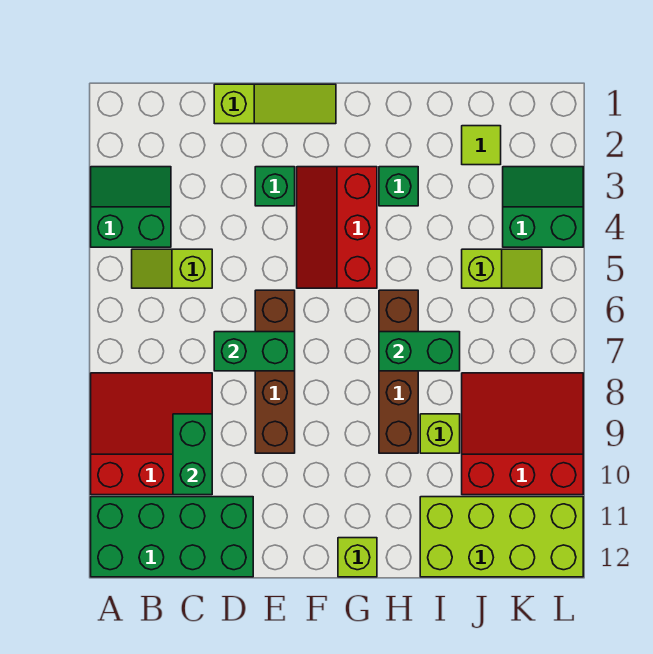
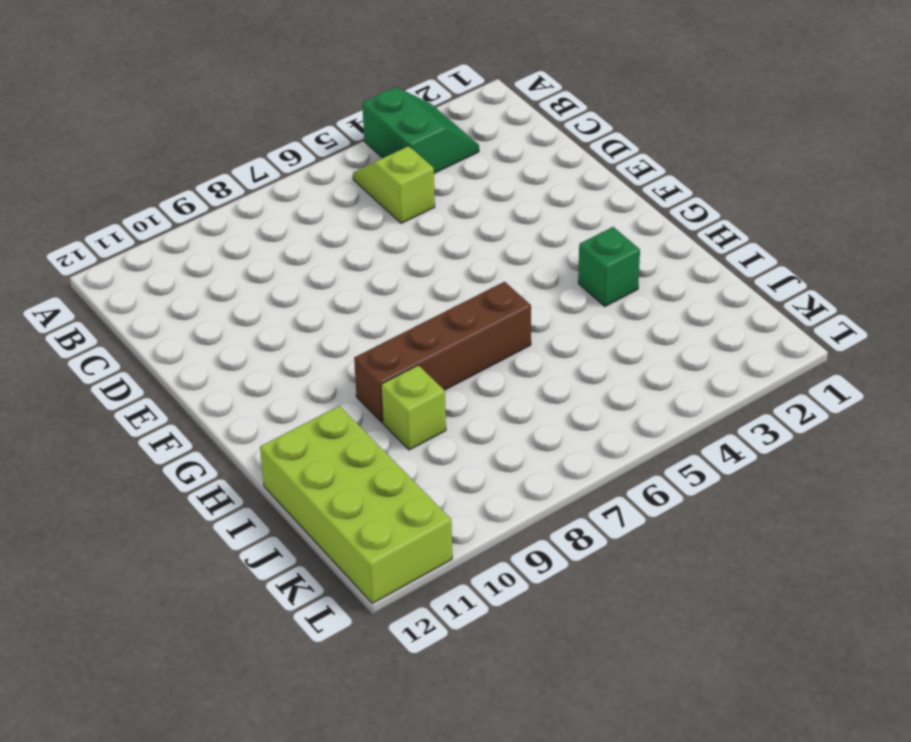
none -> red slope A8:C10 level 1 top 10
none -> green brick A11:D12 level 1
none -> lime slope D1:F1 level 1 top D

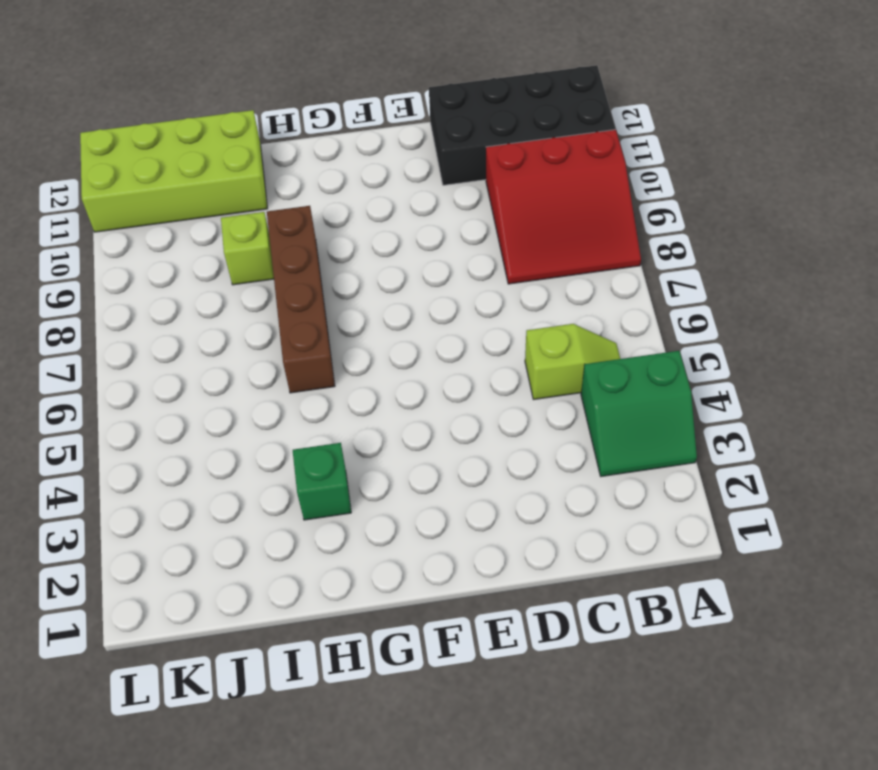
black brick A11:D12 level 1 -> green brick A11:D12 level 1
none -> lime slope D1:F1 level 1 top D
none -> green brick E3 level 1
none -> brown brick E6:E9 level 1

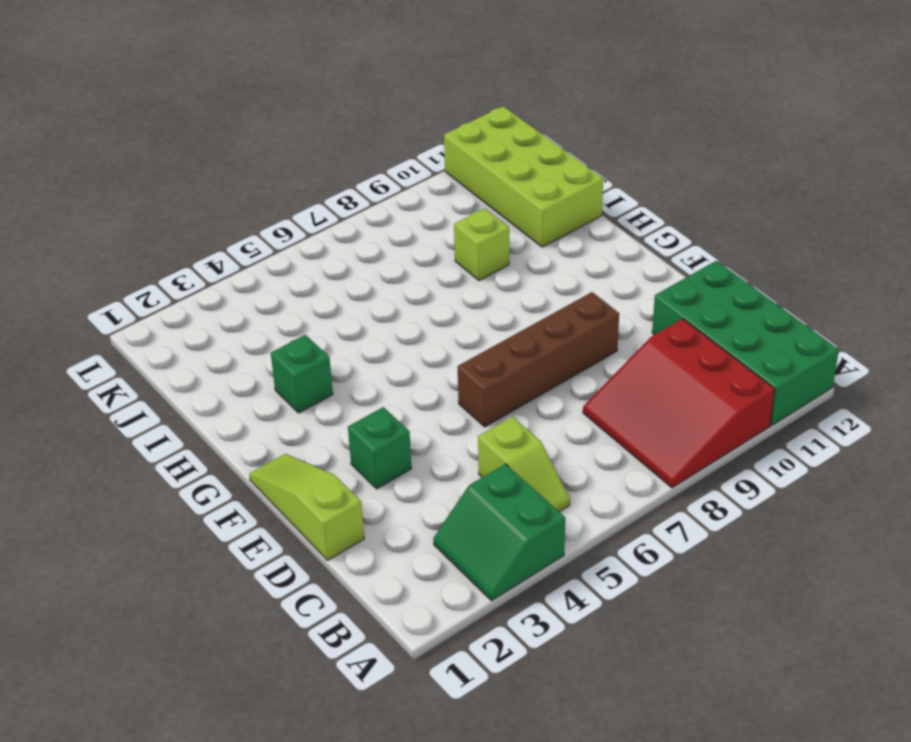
none -> red slope F3:G5 level 1 top G
none -> lime brick G12 level 1
none -> brown brick H6:H9 level 1

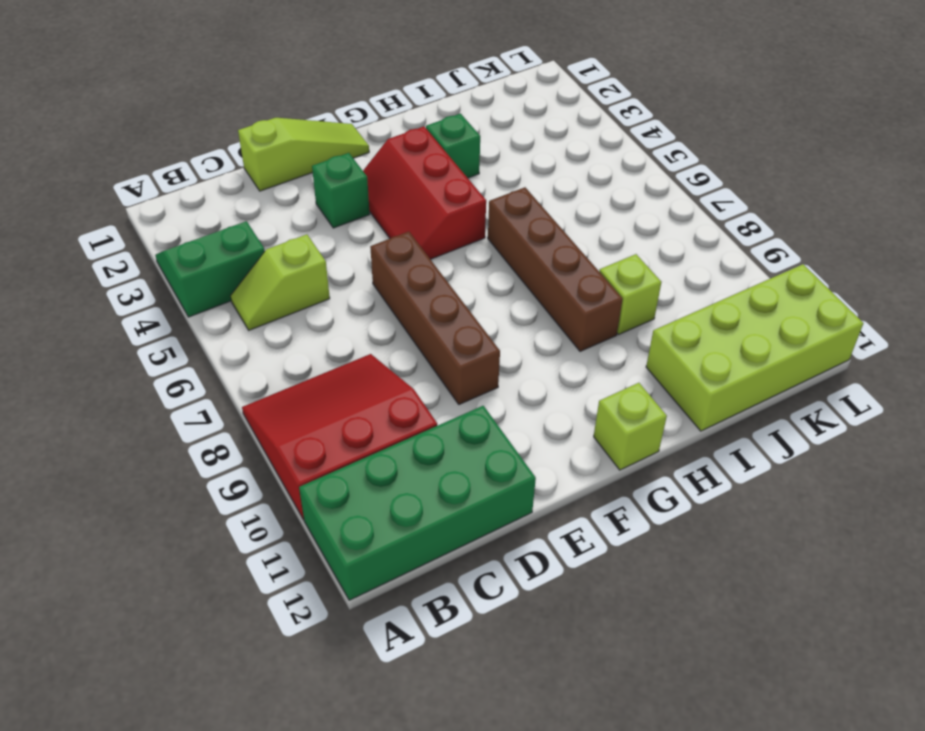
none -> lime tile J2 level 1
none -> lime slope J5:K5 level 1 top J
none -> red slope J8:L10 level 1 top 10

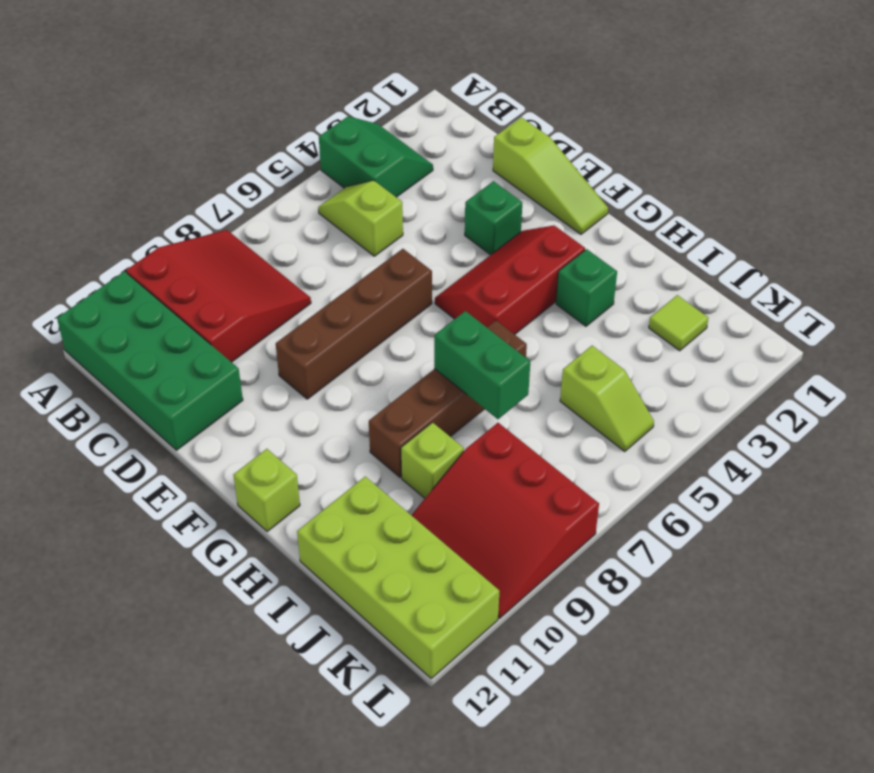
red slope J8:L10 level 1 top 8 -> red slope J8:L10 level 1 top 10
none -> green slope K3:L4 level 1 top 4
none -> green brick C9:C10 level 2
none -> green brick D7:E7 level 2

